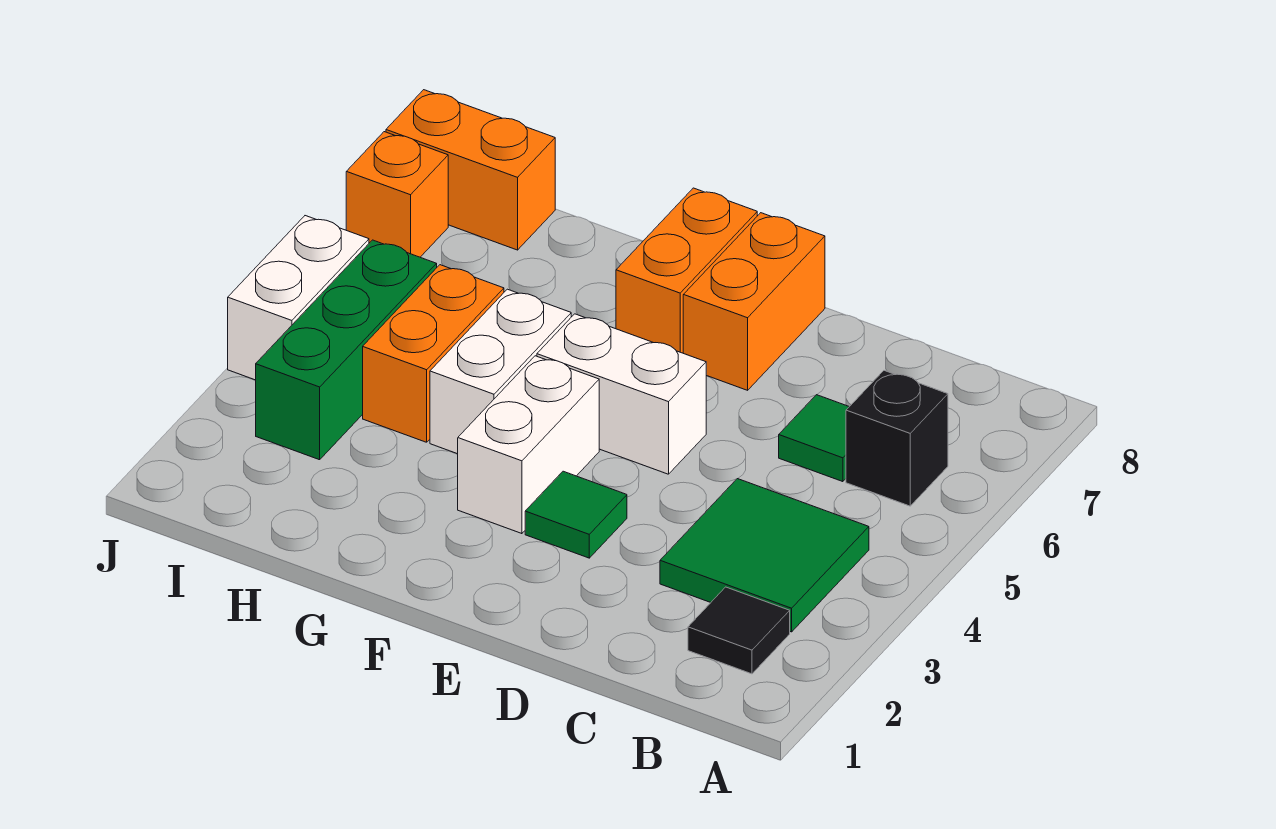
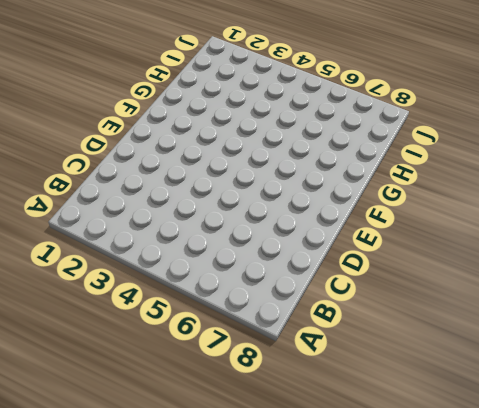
none -> black tile B2 level 1
none -> green tile B3:C4 level 1
none -> black brick B6 level 1

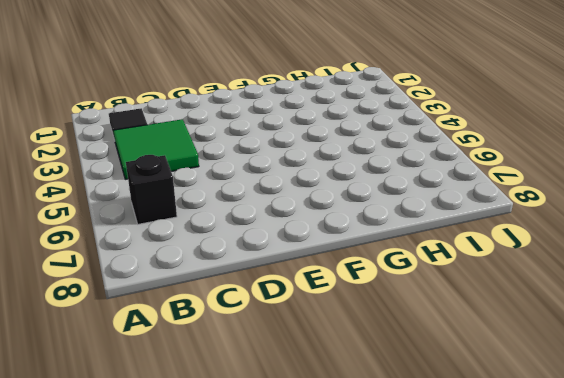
none -> green tile C6 level 1
none -> green tile E3 level 1
none -> white brick E5:F5 level 1

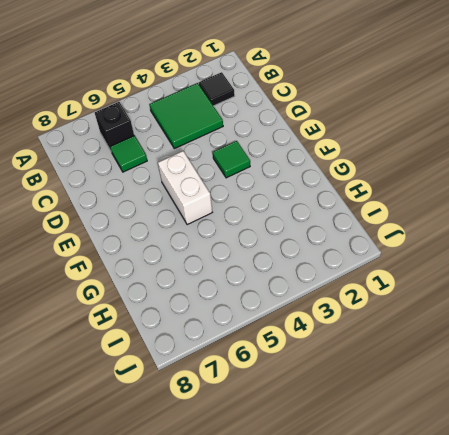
none -> orange brick E7:E8 level 1
none -> white brick F3:F4 level 1
none -> orange brick F7:F8 level 1

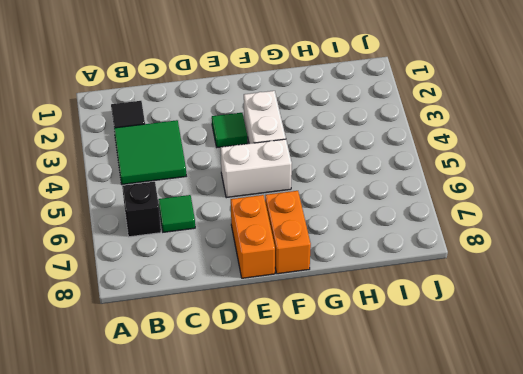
none -> white brick G4:G5 level 1
none -> orange brick H4:H5 level 1
none -> green brick I3:I5 level 1

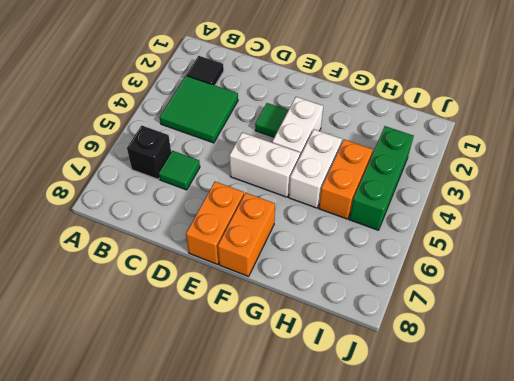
none -> orange brick I8:J8 level 1
none -> white brick J4:J5 level 1
none -> orange brick J7 level 1

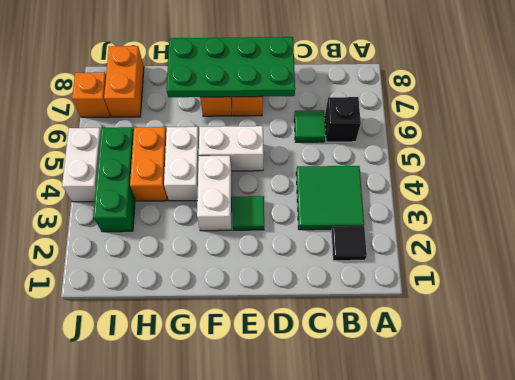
green plate D7:G8 level 2 -> none
orange brick I7:I8 level 1 -> orange brick I8:J8 level 1

